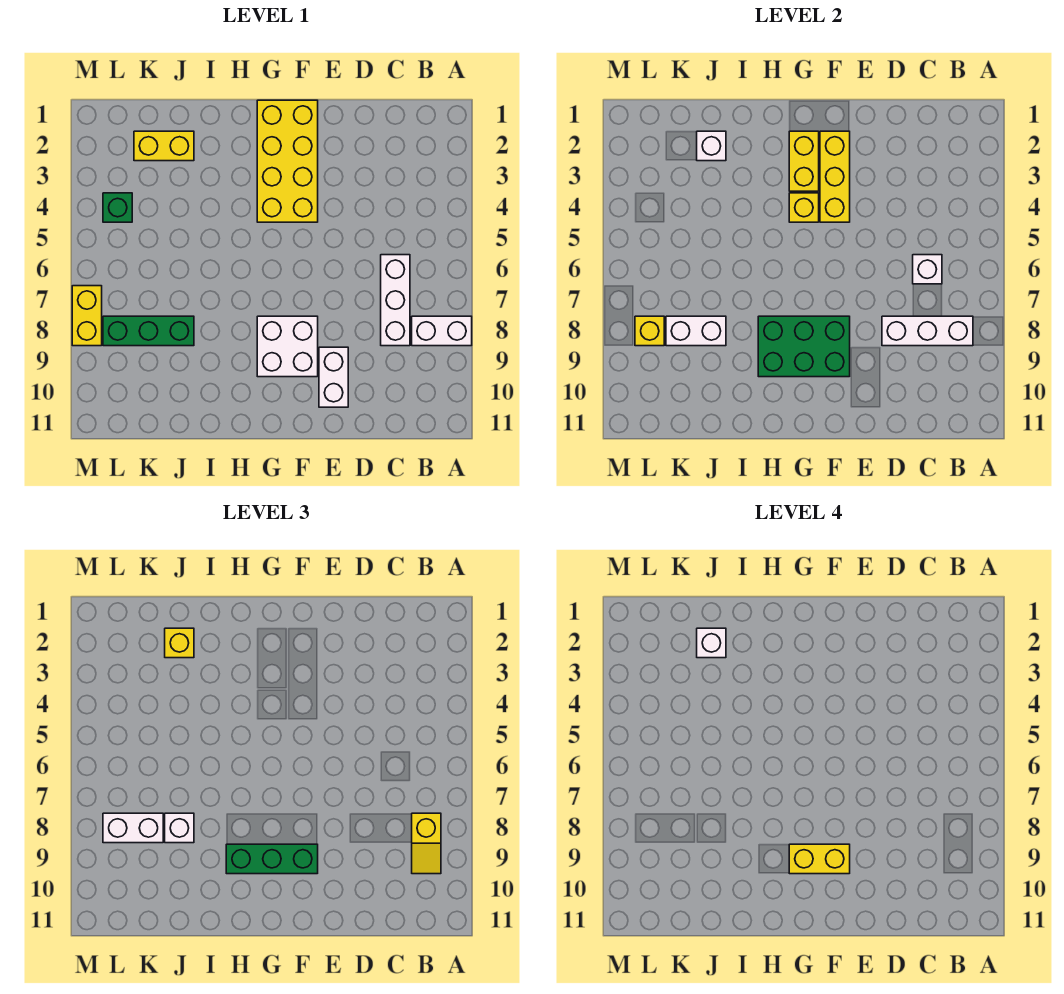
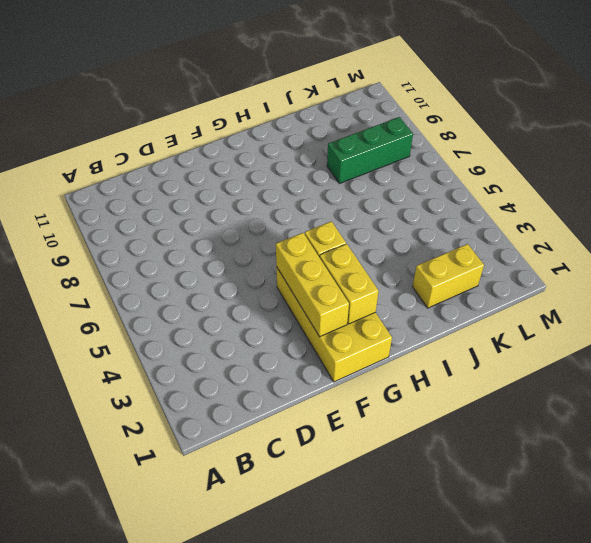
none -> white brick A8:B8 level 1
none -> white brick C6:C8 level 1
none -> white brick E9:E10 level 1

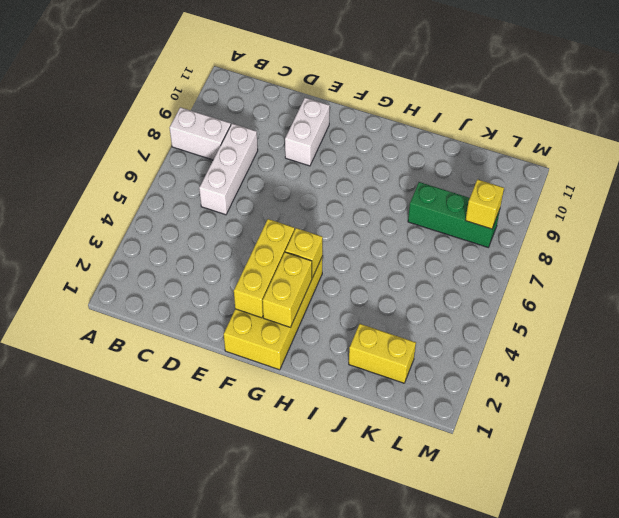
none -> white brick F8:G9 level 1
none -> green brick L4 level 1
none -> yellow brick M7:M8 level 1

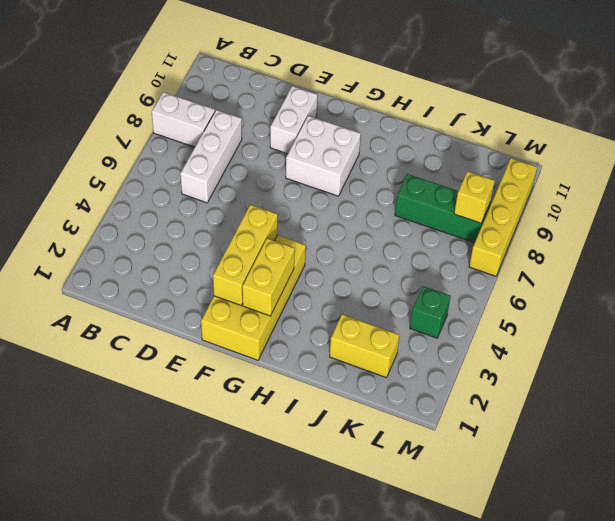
yellow brick M7:M10 level 1 -> yellow brick M7:M8 level 1
none -> white brick B8:D8 level 2
none -> white brick C6 level 2
none -> green brick F8:H9 level 2

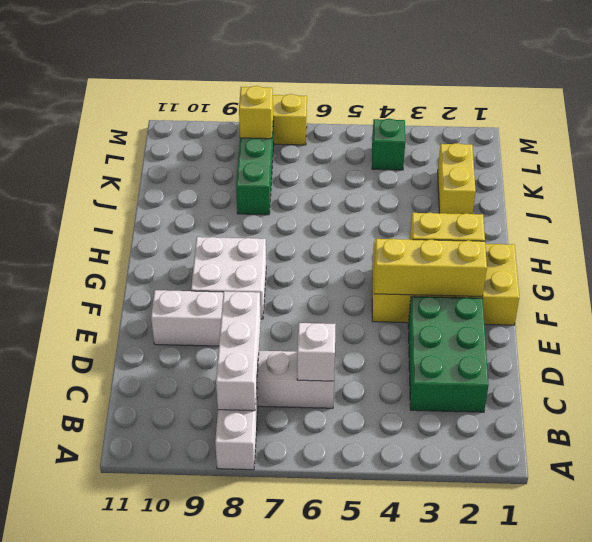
green brick C2:E3 level 1 -> green brick F8:H9 level 2
none -> yellow brick G4 level 2
none -> white brick J2 level 2
none -> white brick J8:K8 level 2

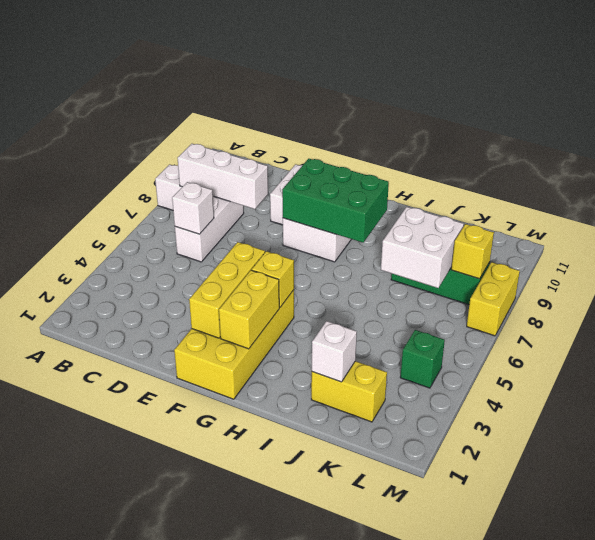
white brick J7:K8 level 2 -> white brick J8:K8 level 2
none -> yellow slope B8:B9 level 3 top 8
none -> green brick F9:H9 level 3
none -> yellow brick J2 level 3

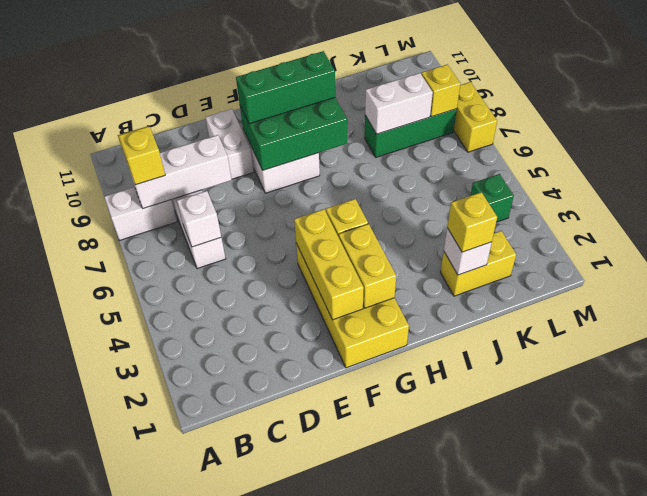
none -> white brick J8 level 3
none -> white brick K8:L8 level 3
none -> yellow brick F9:G9 level 4

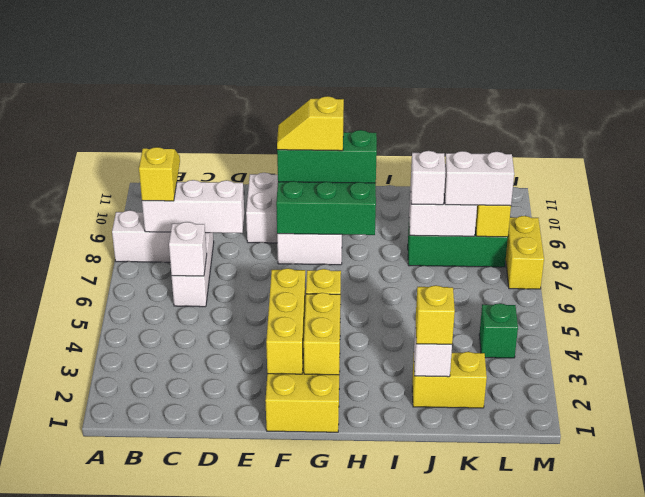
yellow slope F9:G9 level 4 top G -> yellow brick F9:G9 level 4
none -> white brick J2 level 4

